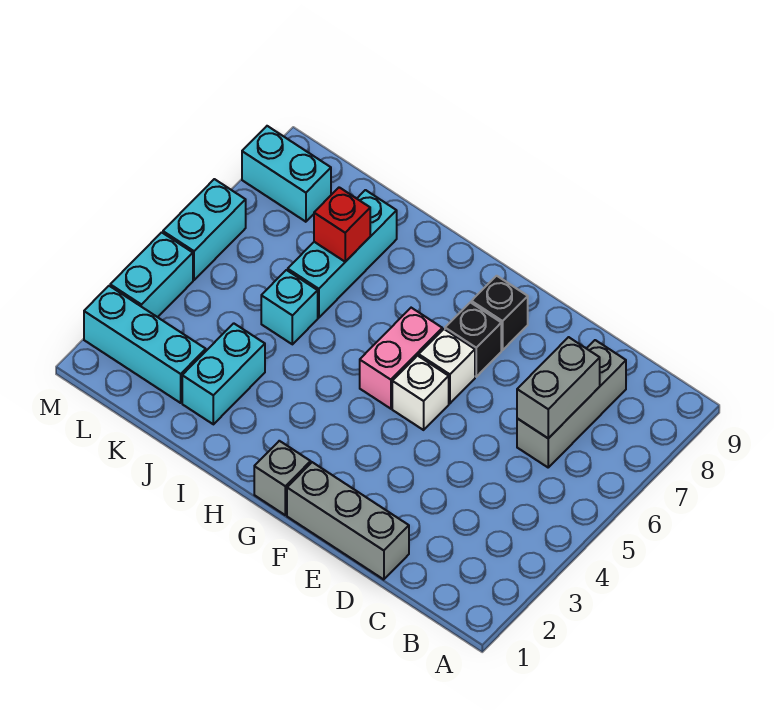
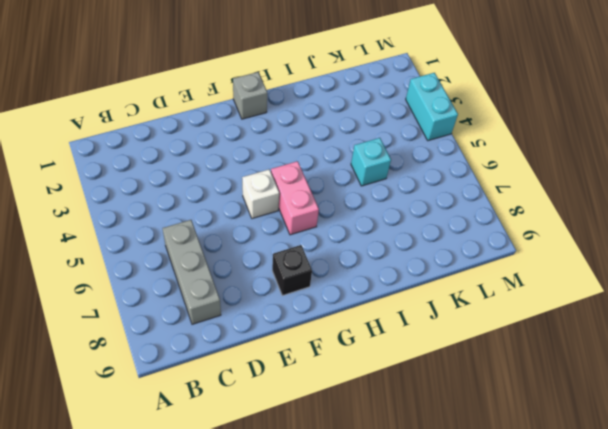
none -> grey brick D1:F1 level 1
none -> white brick F6 level 1
none -> black brick F7 level 1

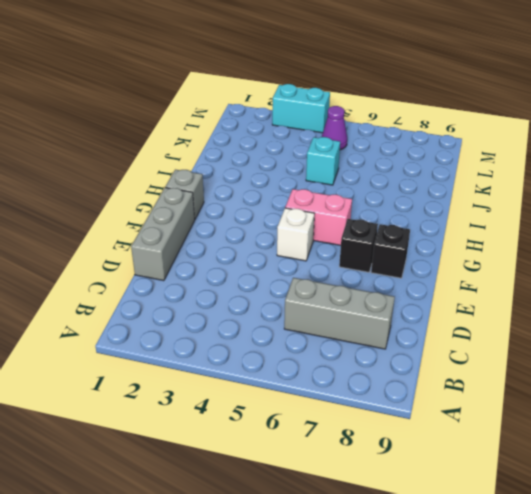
purple cone L5 level 1 -> none
none -> white brick F6 level 1
none -> cyan brick J2:J3 level 1
none -> cyan brick J6:J8 level 1

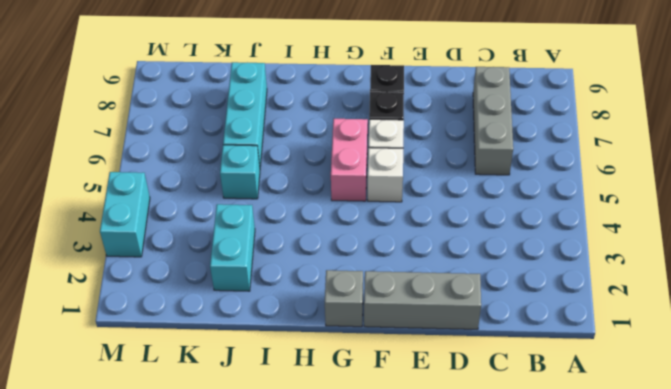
none -> cyan brick K2:M2 level 1
none -> cyan brick L8:M8 level 1
none -> cyan brick M5:M6 level 1

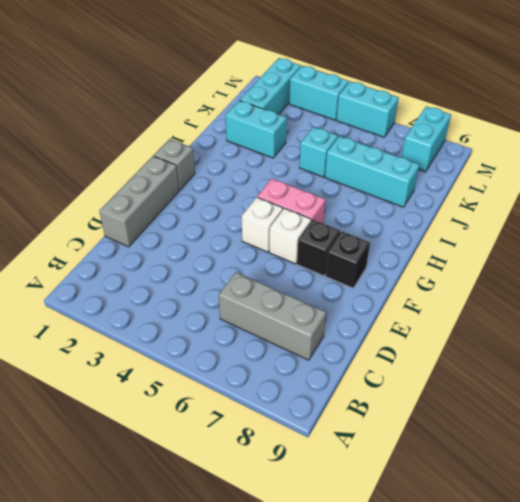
none -> grey brick C6:C7 level 2
none -> red brick J7 level 2

